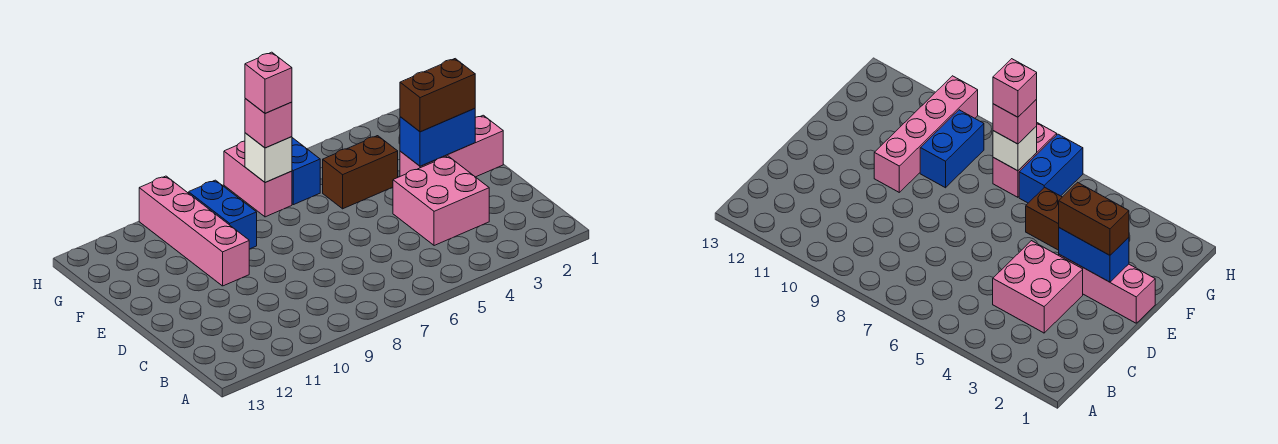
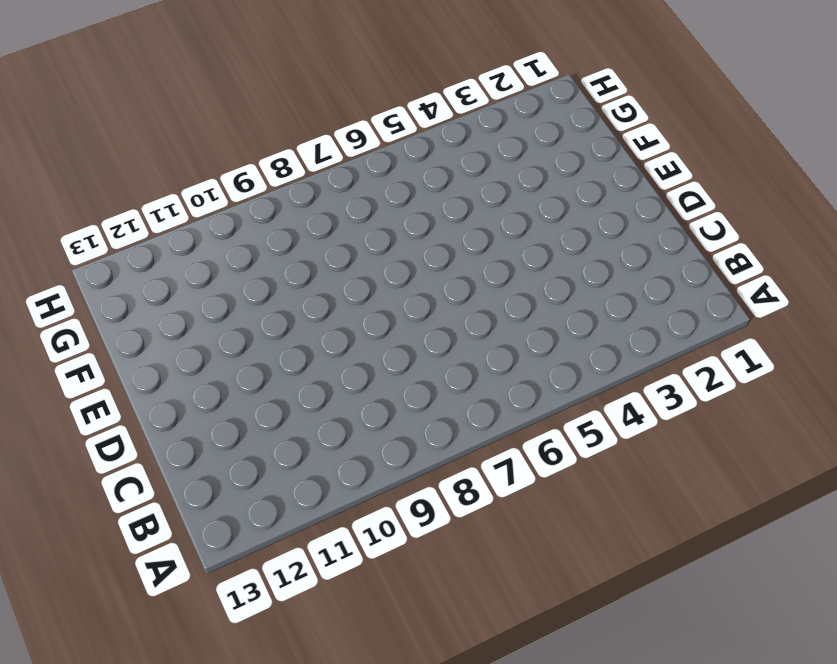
none -> pink brick C3:D4 level 1
none -> pink brick E1:E3 level 1
none -> pink brick E10:H10 level 1

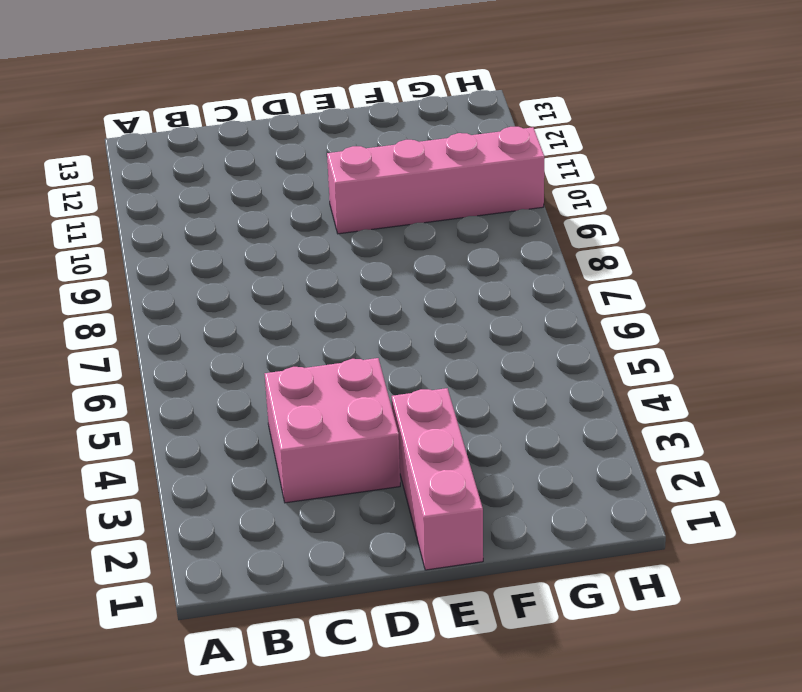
none -> brown brick F4:F5 level 1
none -> blue brick F9:G9 level 1
none -> blue brick G6:H6 level 1

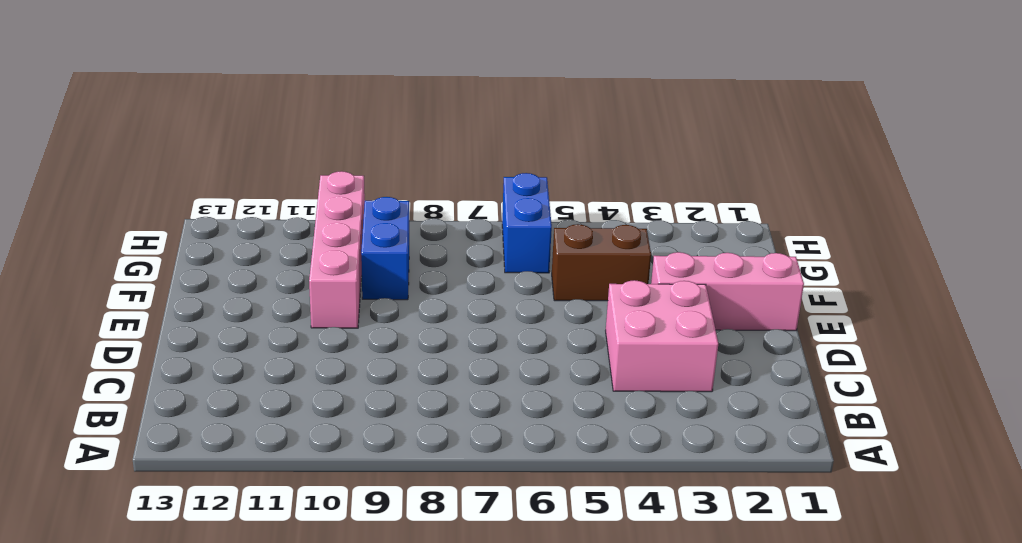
none -> pink brick G7:H7 level 1
none -> blue brick E2:E3 level 2
none -> white brick G7 level 2

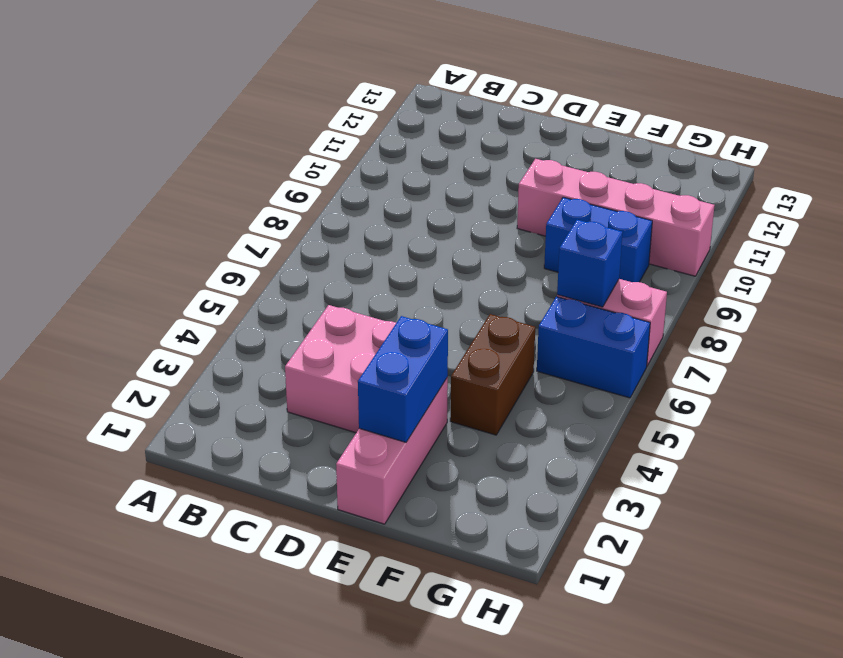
blue brick G7 level 2 -> white brick G7 level 2
none -> brown brick E2:E3 level 3
none -> pink brick G7 level 3
none -> pink brick G7 level 4

